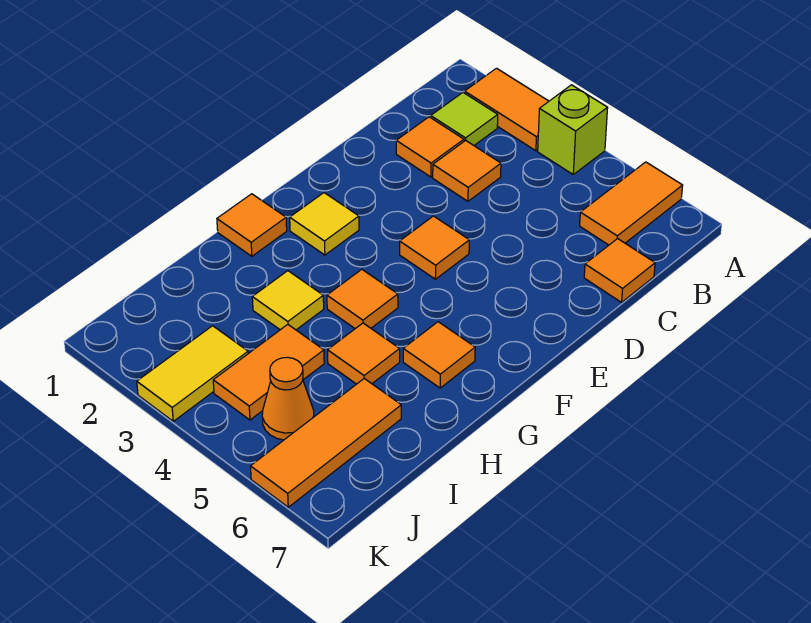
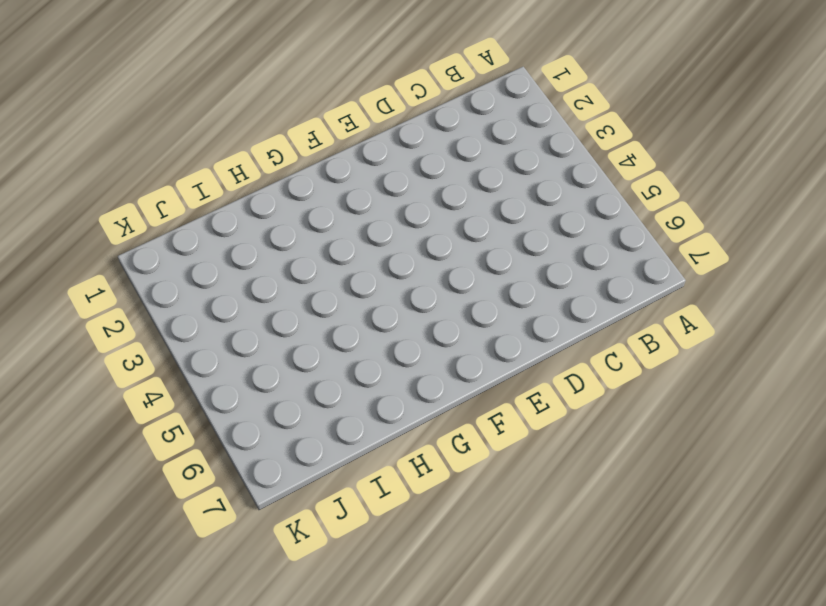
none -> orange tile A2:A3 level 1
none -> lime brick A4 level 1
none -> orange tile A6:B6 level 1

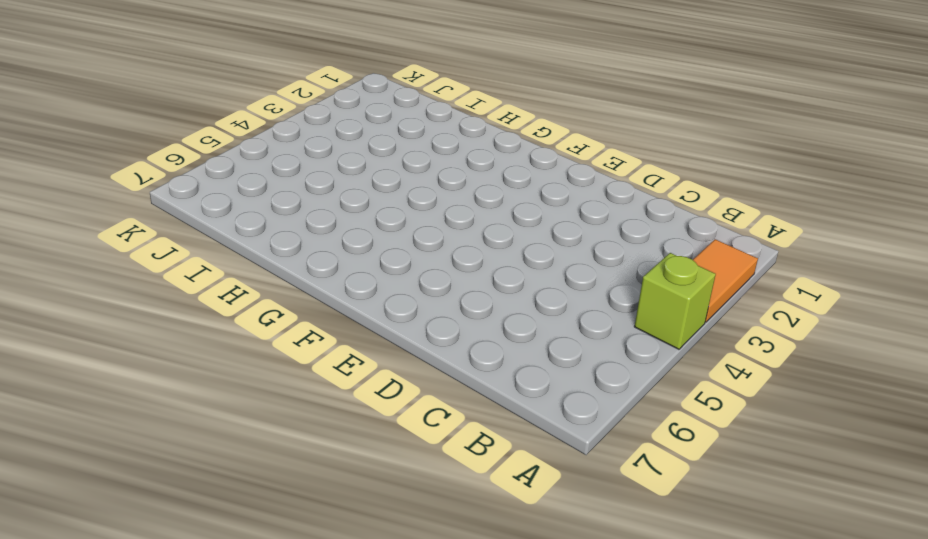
none -> orange tile A6:B6 level 1
none -> lime tile B2 level 1
none -> orange tile C2 level 1

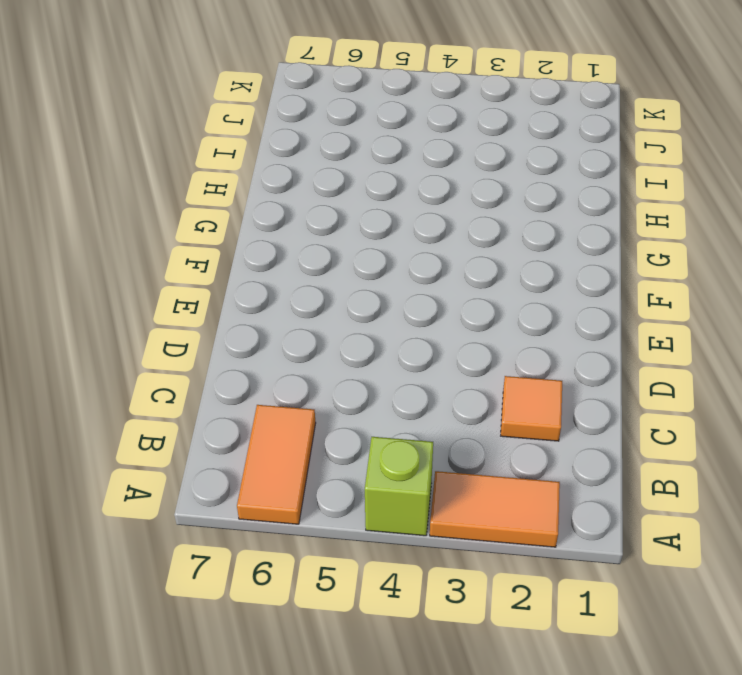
none -> lime tile B2 level 1
none -> orange tile C3 level 1
none -> orange tile C7 level 1

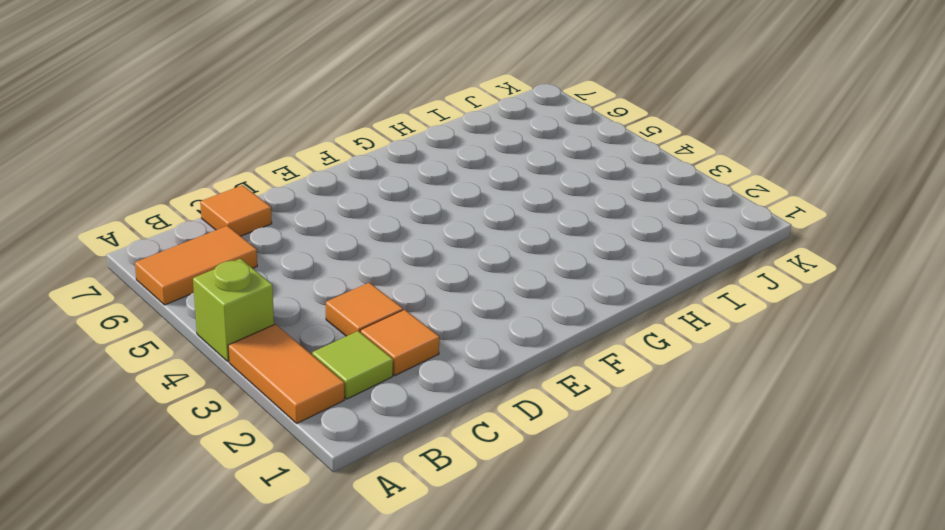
none -> orange tile E4 level 1
none -> yellow tile F2 level 1
none -> orange tile G1 level 1

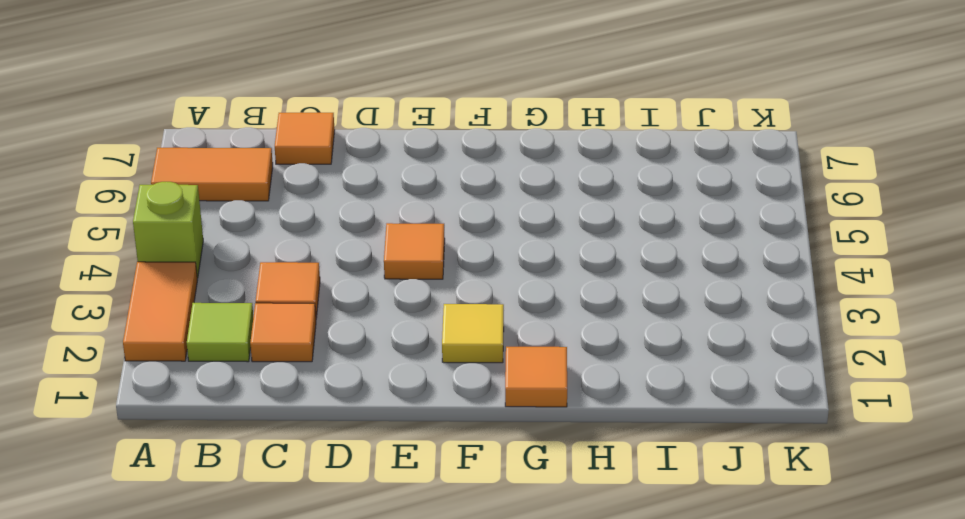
none -> orange tile G4 level 1
none -> orange tile G6 level 1
none -> yellow tile H3 level 1

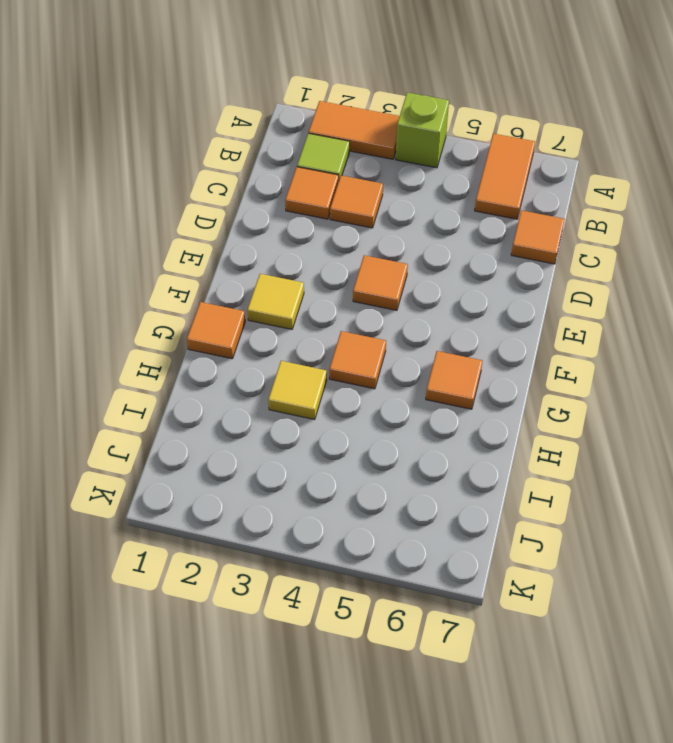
none -> orange tile H5 level 1
none -> orange tile I4:J4 level 1
none -> orange tile I6:K6 level 1

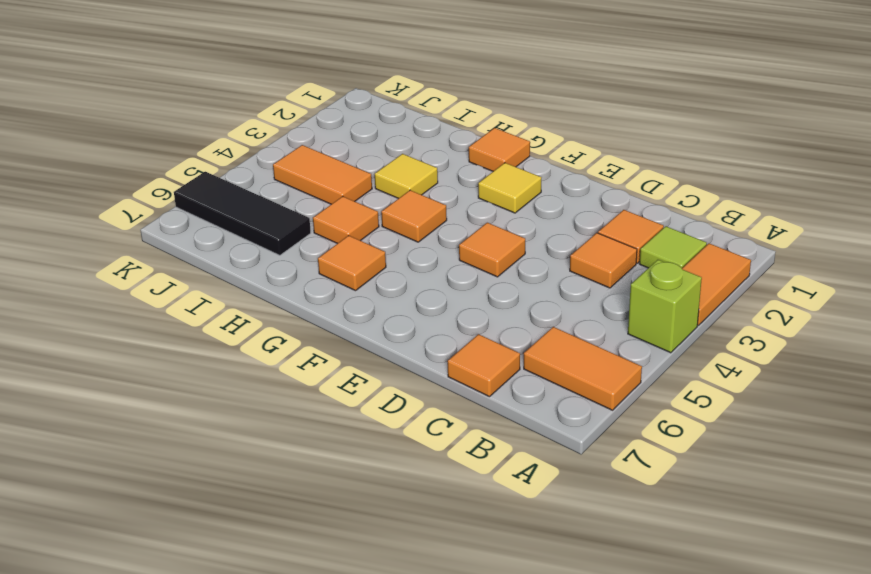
black tile I6:K6 level 1 -> orange tile I6:K6 level 1
none -> yellow tile J3:K3 level 1
none -> orange cone J5 level 1

